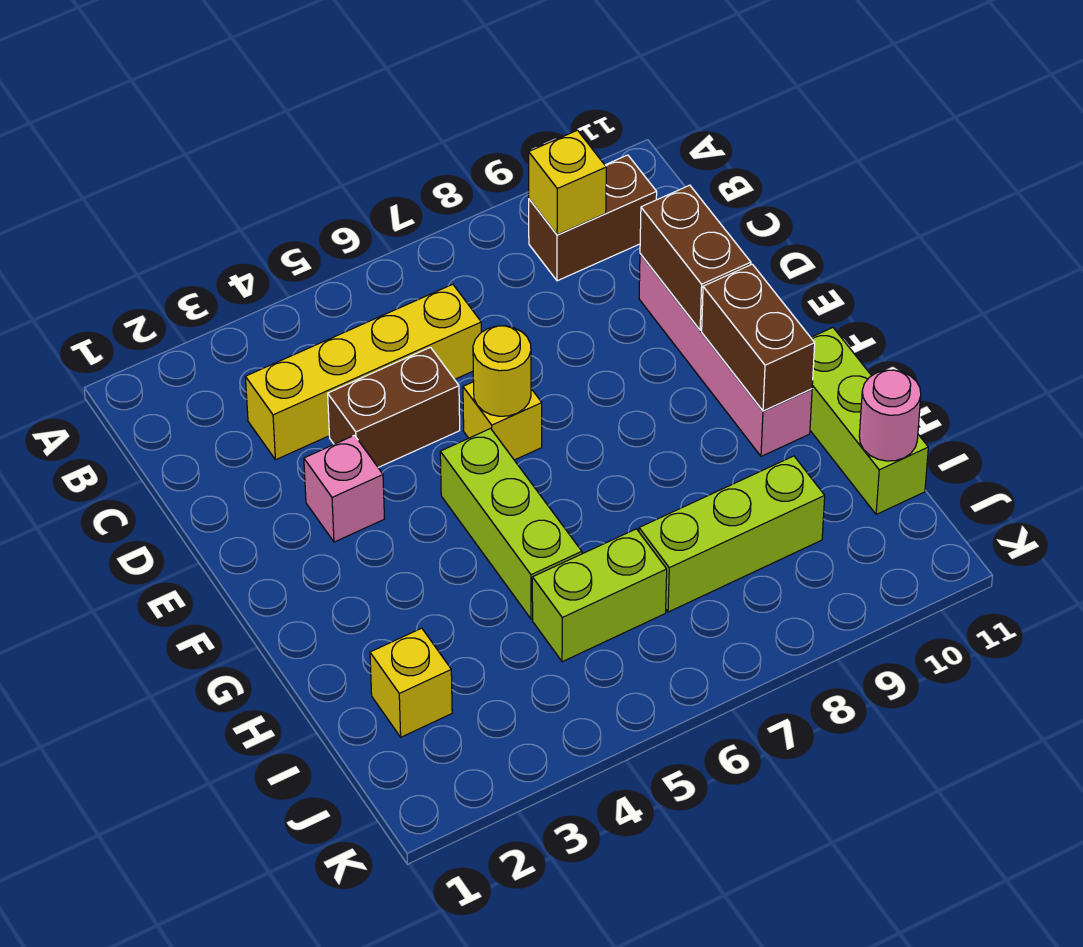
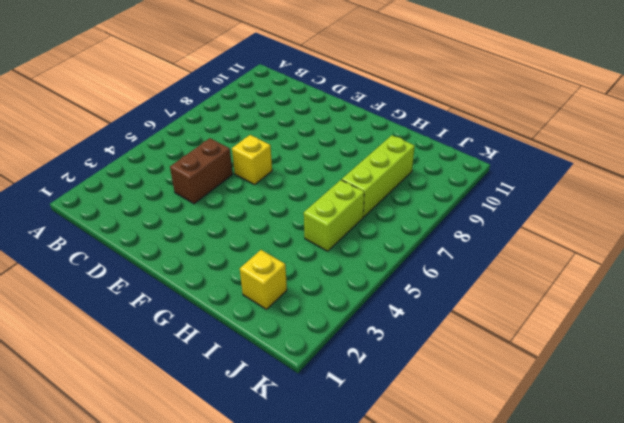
none -> brown brick B9:B10 level 1
none -> yellow brick C3:C6 level 1
none -> pink brick D10:G10 level 1

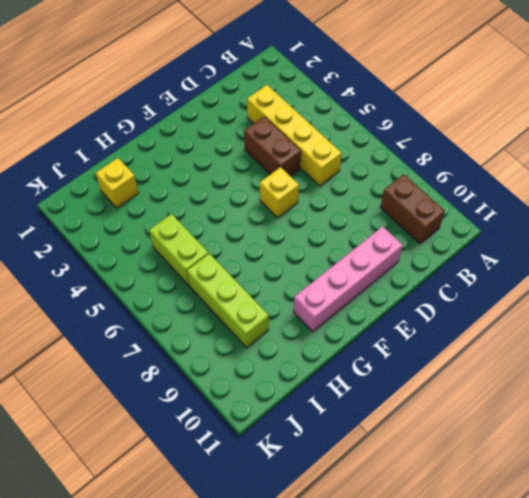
none -> pink brick E3 level 1
none -> lime brick F5:H5 level 1
none -> lime brick G11:I11 level 1

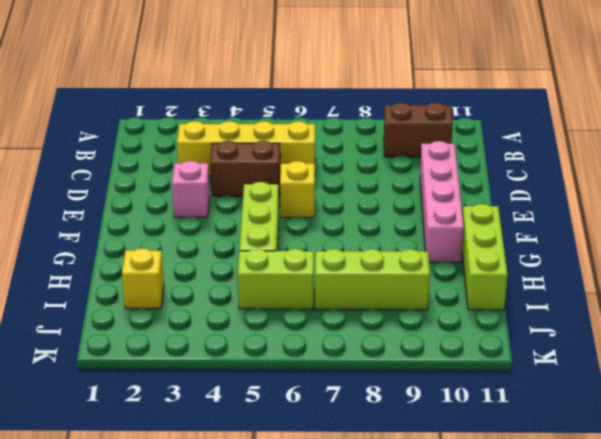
none -> yellow brick B9 level 2
none -> brown brick D10:E10 level 2
none -> yellow round brick E6 level 2

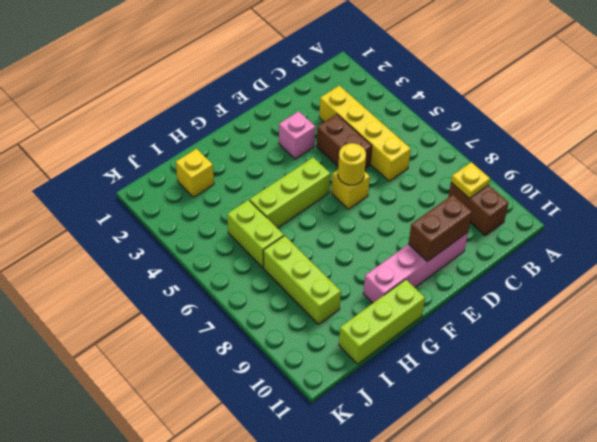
yellow plate B9 level 2 -> yellow brick B9 level 2
none -> brown brick F10:G10 level 2
none -> pink round brick I11 level 2

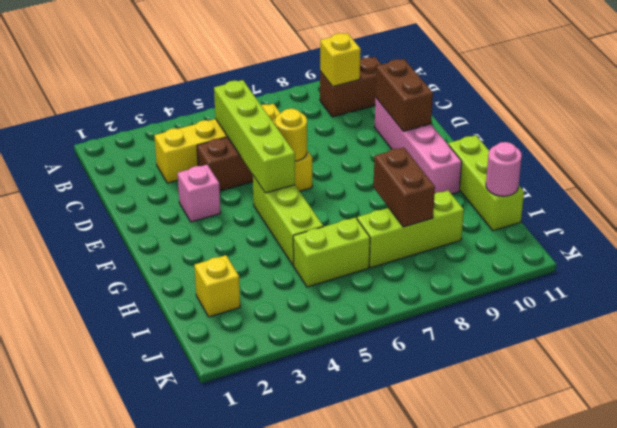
lime brick C5:F5 level 2 -> none
brown brick H8:I8 level 2 -> brown brick F10:G10 level 2

